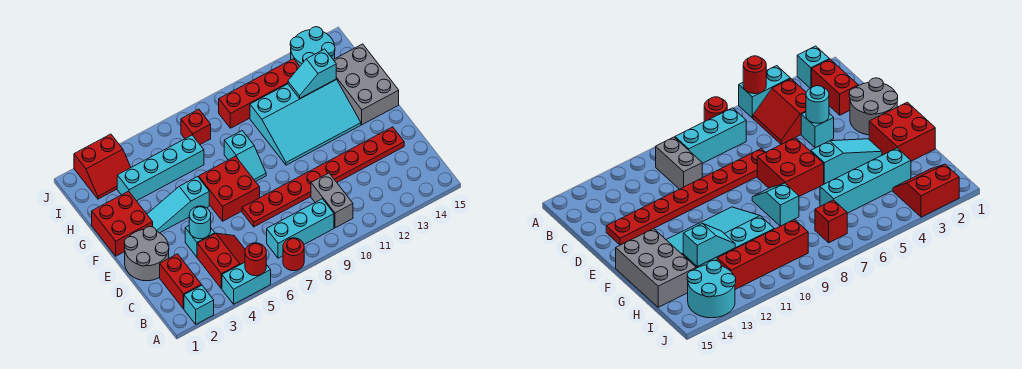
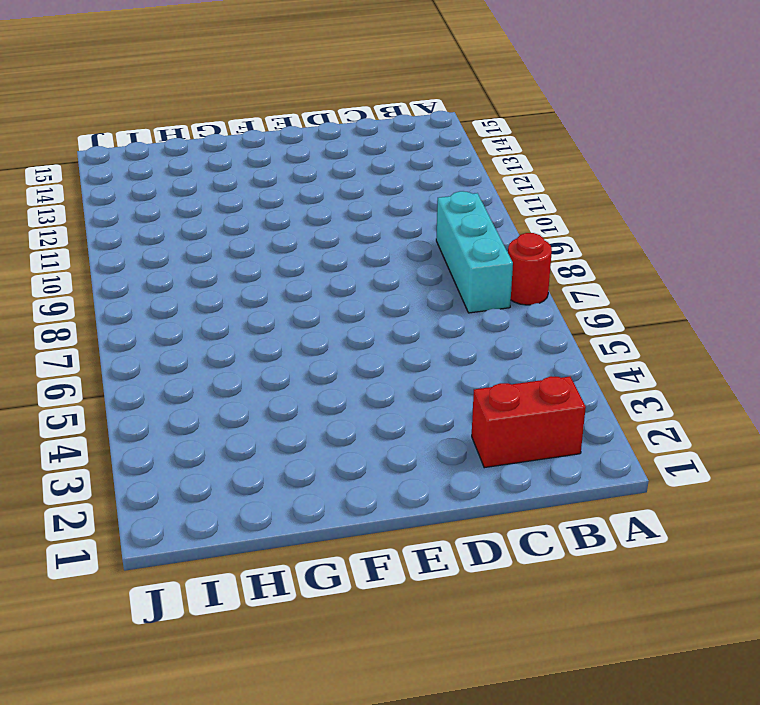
none -> cyan brick A2 level 1
none -> cyan brick A4:A5 level 1
none -> red slope B4:C5 level 1 top 4

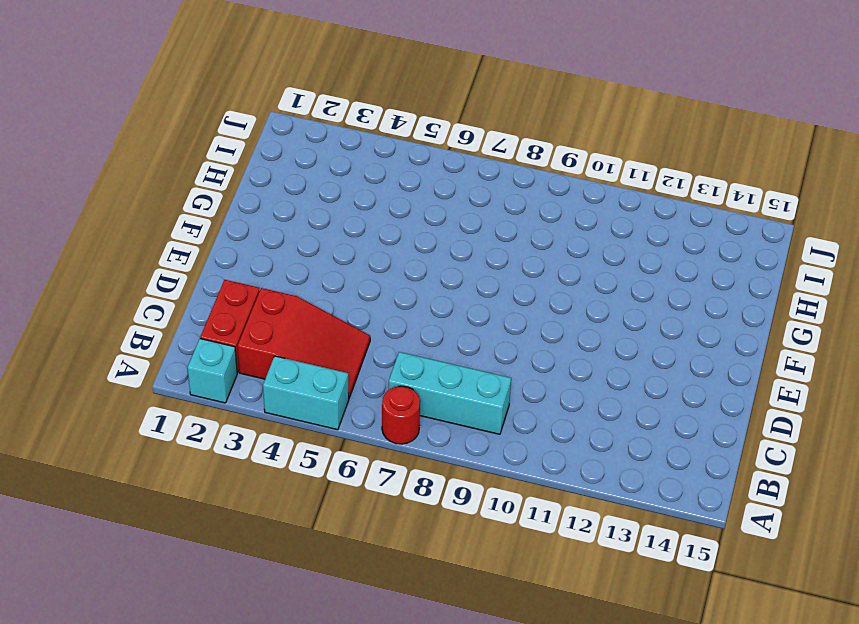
red slope B3:C5 level 1 top 3 -> red slope B4:C5 level 1 top 4
none -> grey brick B10:C10 level 1
none -> grey round brick D1:E2 level 1
none -> cyan brick D4 level 1

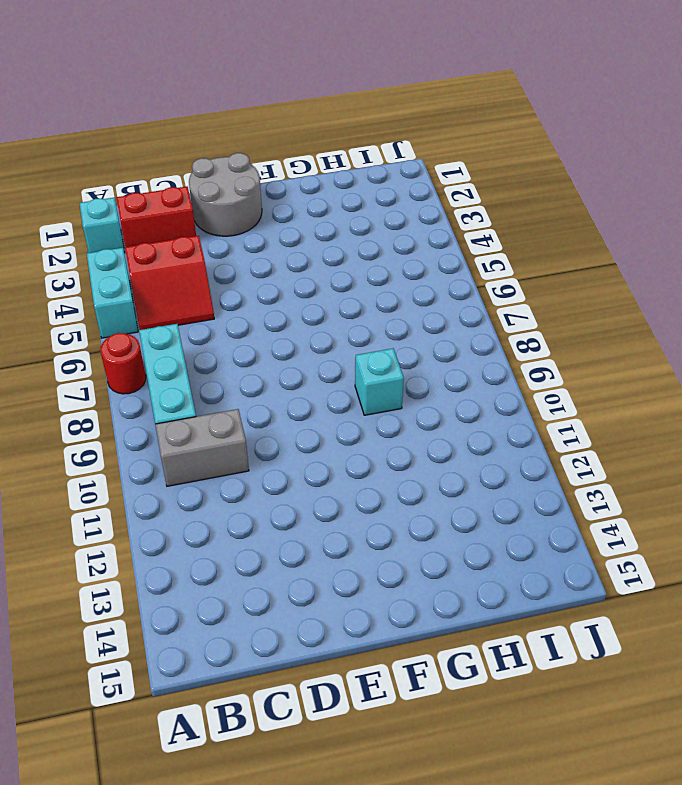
cyan brick G9 level 1 -> cyan brick D4 level 1
none -> red plate D7:D14 level 1
none -> red brick E6:F7 level 1
none -> red brick F1:G2 level 1

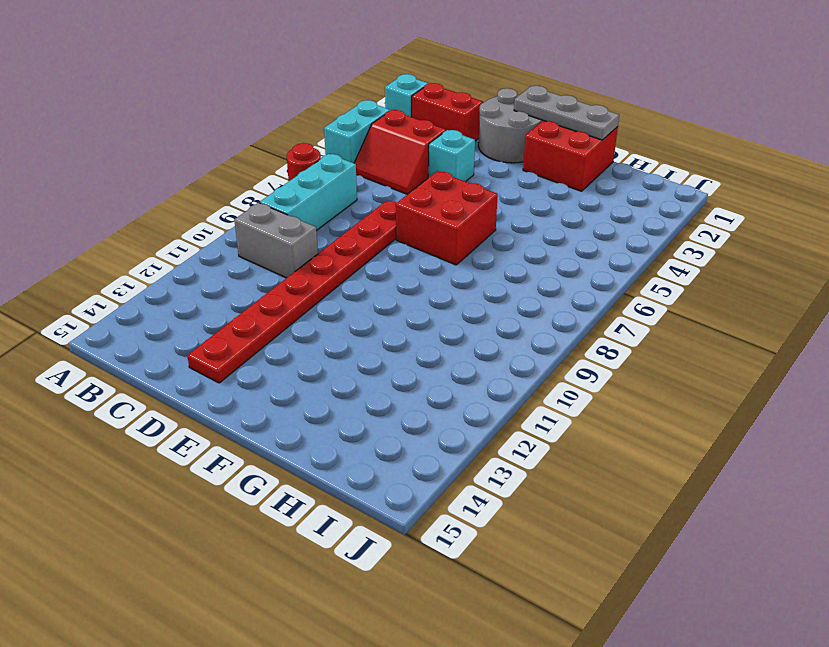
grey plate E1:G1 level 2 -> none
none -> cyan slope F3:F5 level 1 top 5
none -> cyan slope F8:G8 level 1 top G
none -> cyan slope F10:H13 level 1 top H

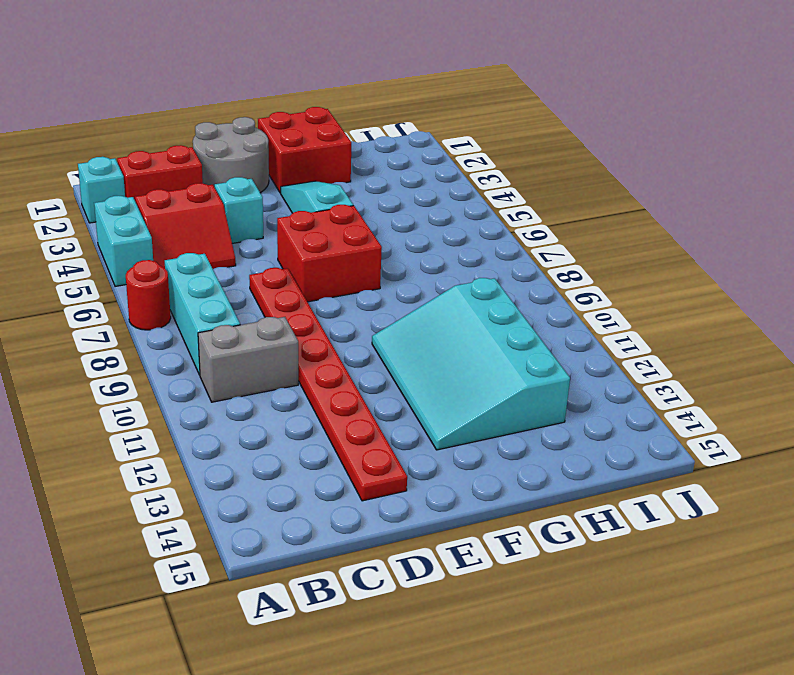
none -> cyan slope F8:G8 level 1 top G
none -> grey brick F14:H15 level 1
none -> cyan brick H3:H6 level 1

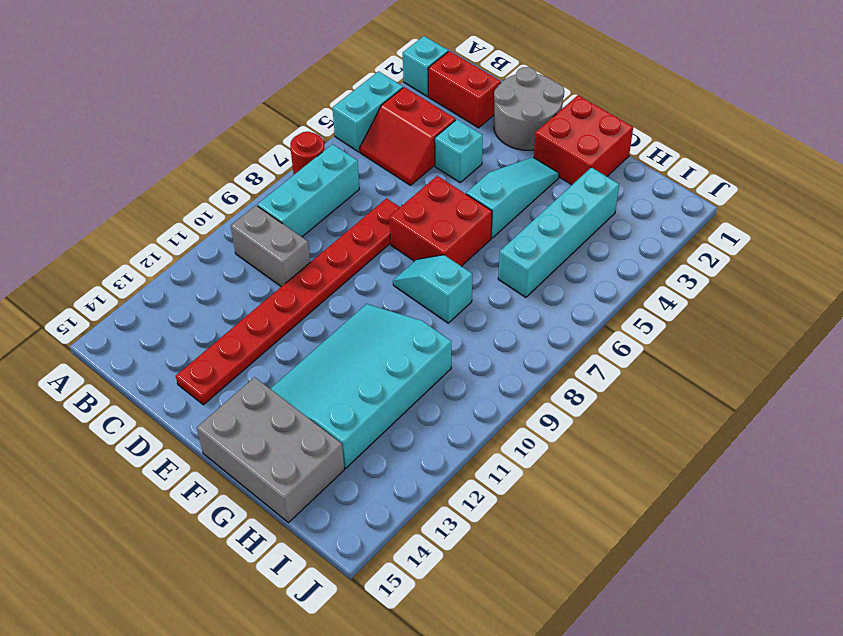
none -> red slope I2:J3 level 1 top J
none -> red brick I7 level 1
none -> red brick I9:I12 level 1

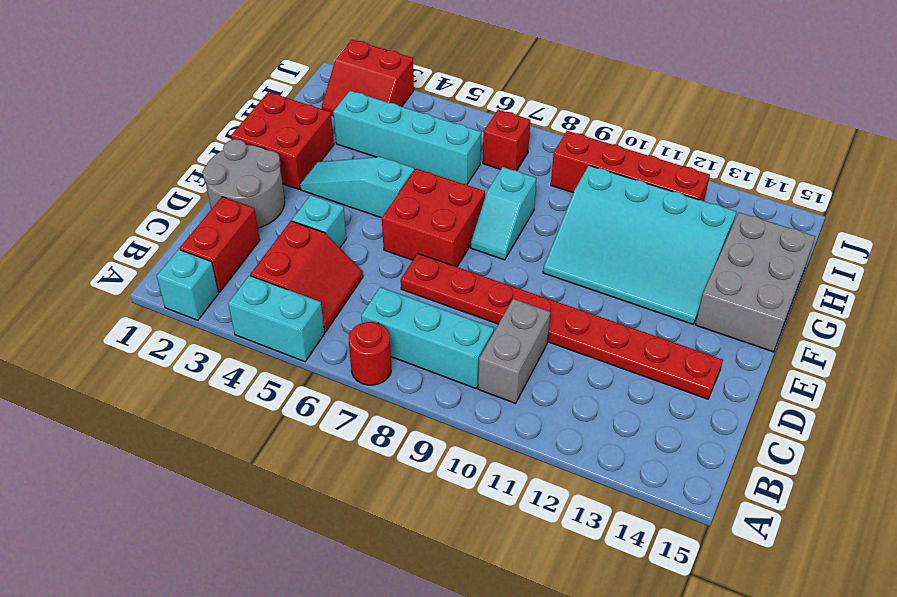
none -> cyan round brick I13:J14 level 1
none -> red round brick A5 level 2
none -> cyan round brick D4 level 2

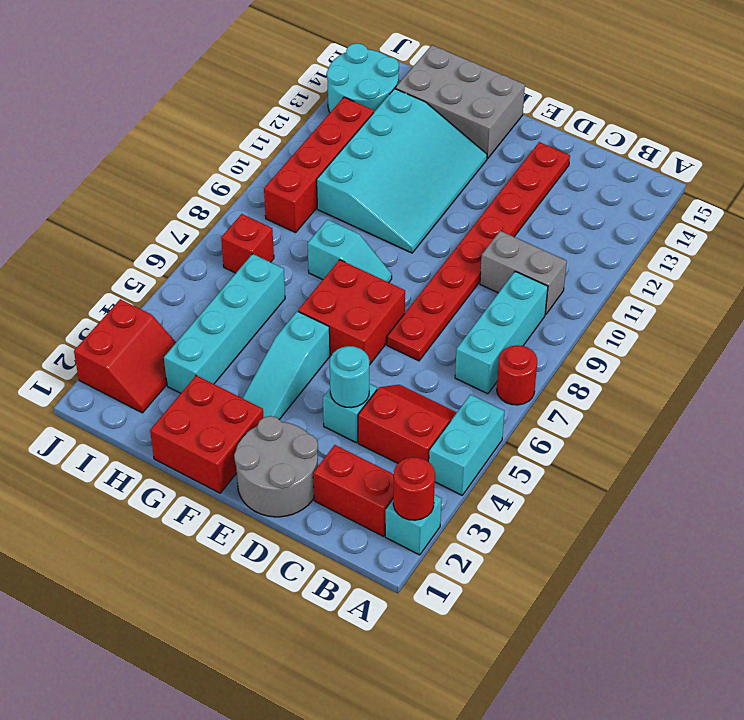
red round brick A2 level 2 -> red round brick A5 level 2
none -> cyan slope H12:H13 level 2 top 13

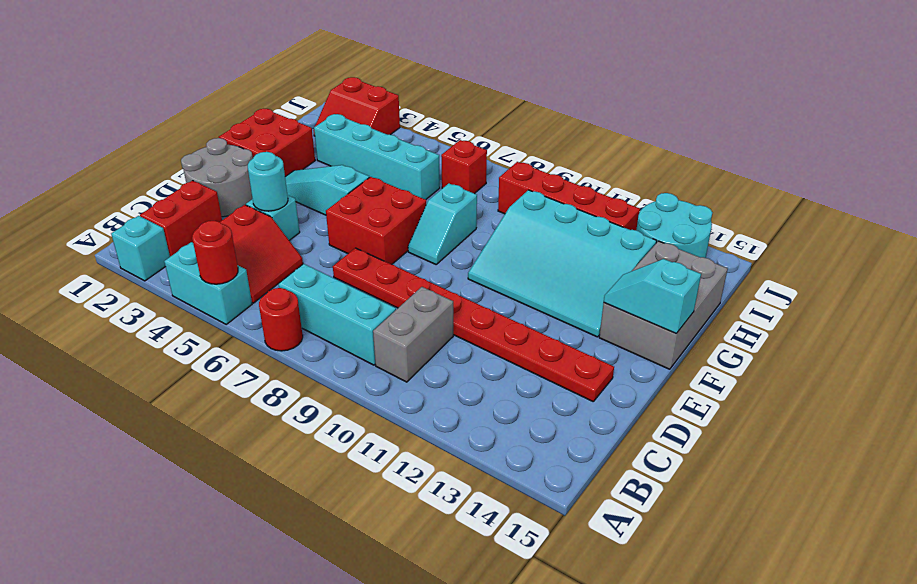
cyan slope F14:F15 level 2 top 15 -> cyan slope H12:H13 level 2 top 13

